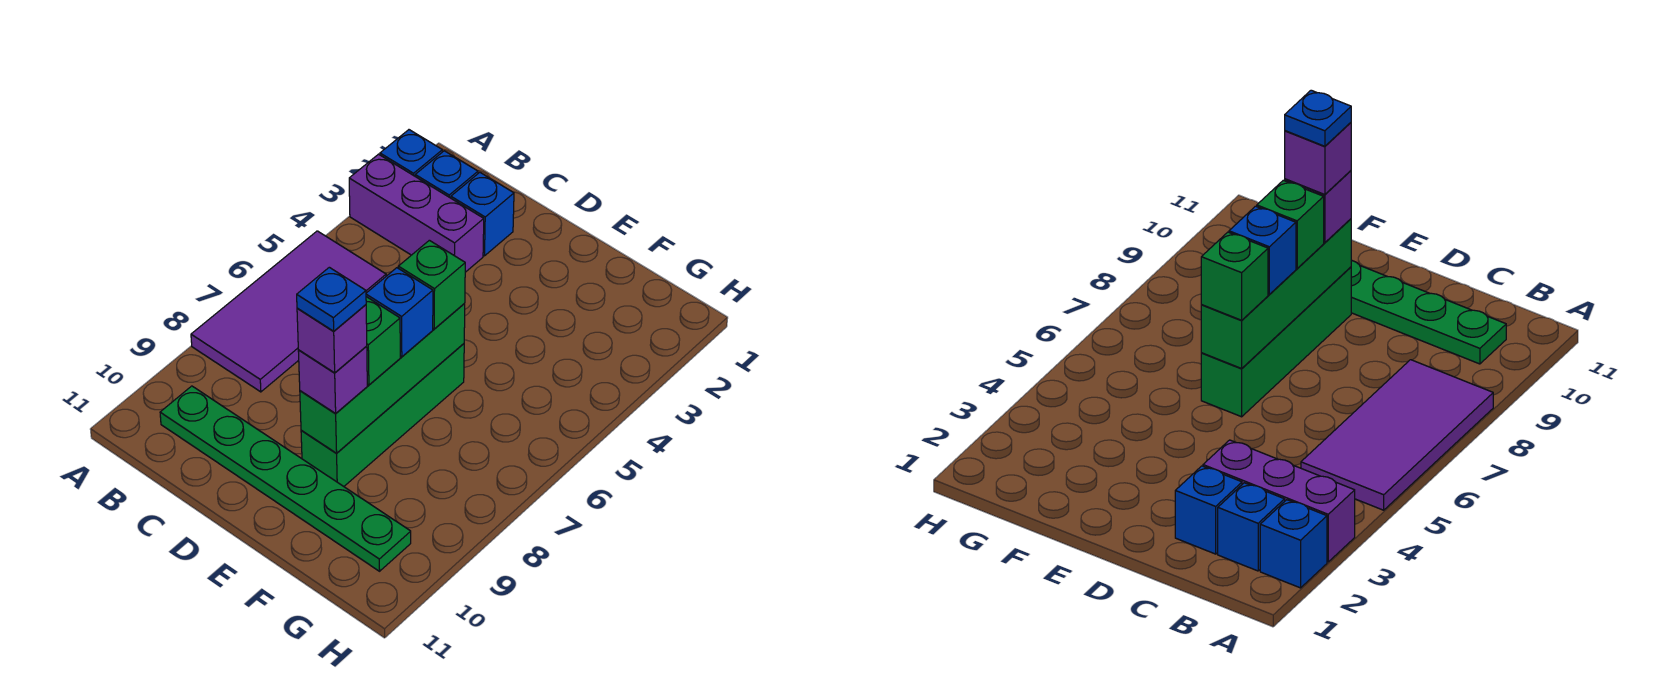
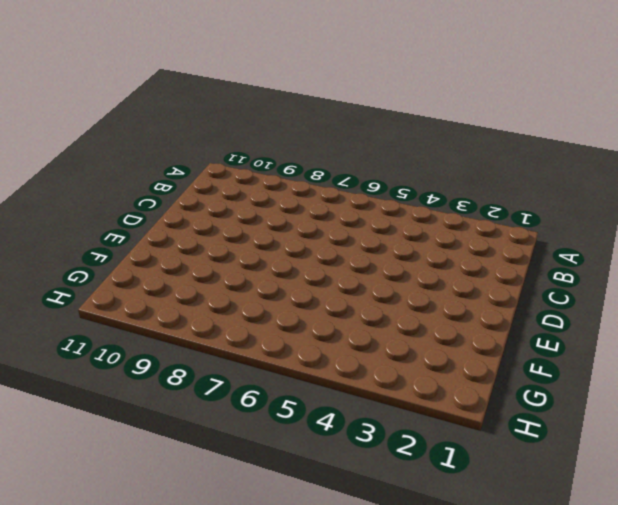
none -> blue brick A2 level 1
none -> purple brick A3:C3 level 1
none -> purple tile A5:B8 level 1

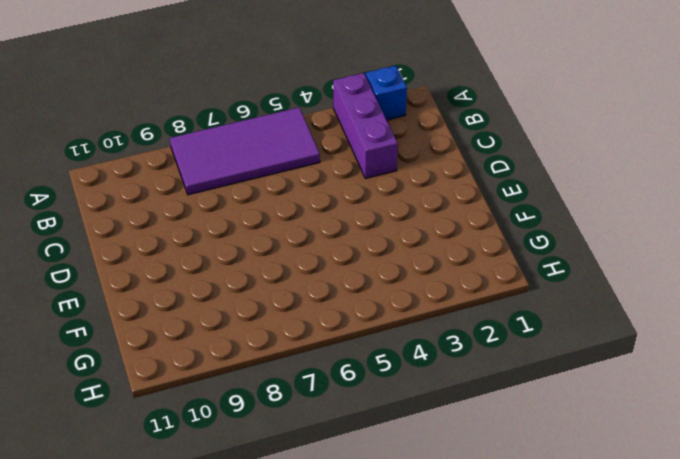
none -> blue brick B2 level 1
none -> green plate B10:G10 level 1
none -> blue brick C2 level 1

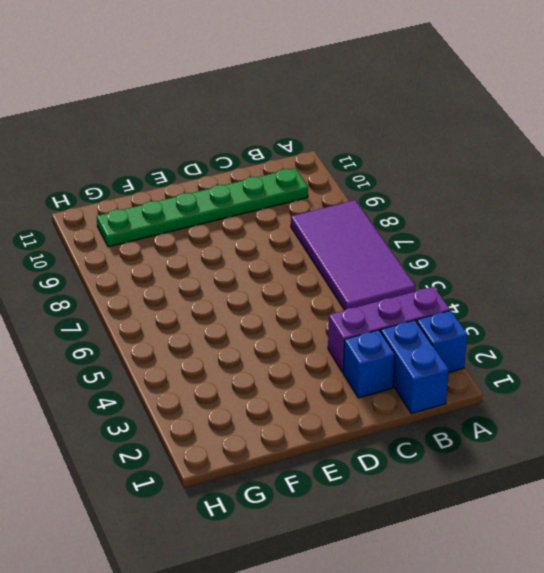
blue brick B1:B2 level 1 -> blue brick B2 level 1
none -> green brick E6:E9 level 1
none -> green brick E6:E9 level 2
none -> green brick E6 level 3

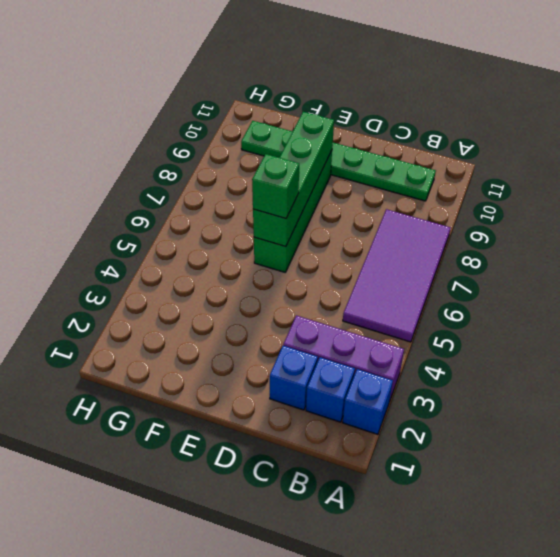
none -> blue brick E7 level 3
none -> green brick E8 level 3
none -> purple brick E9 level 3

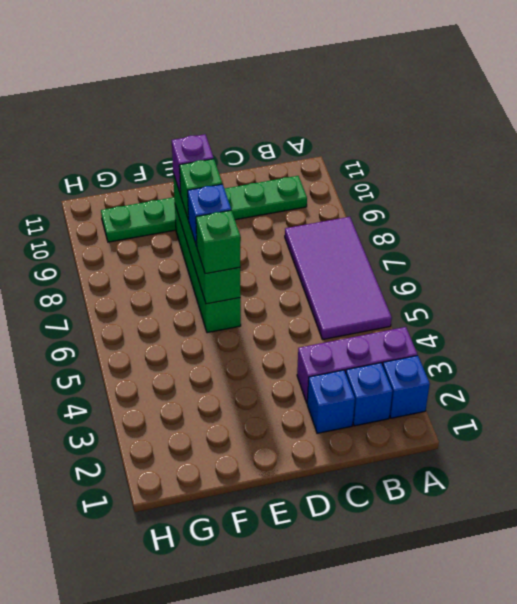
none -> purple brick E9 level 4
none -> blue plate E9 level 5

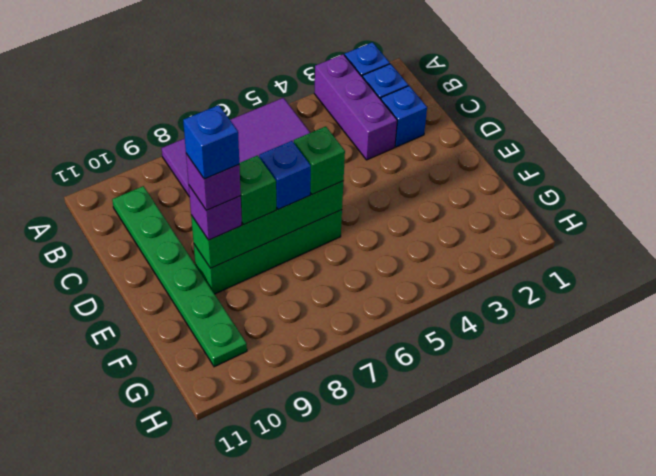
blue brick E9 level 5 -> blue plate E9 level 5

